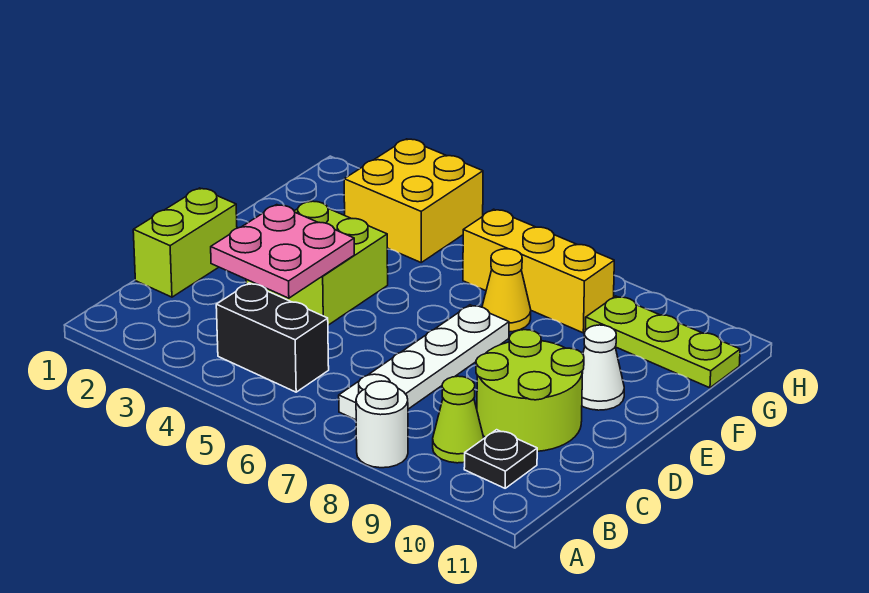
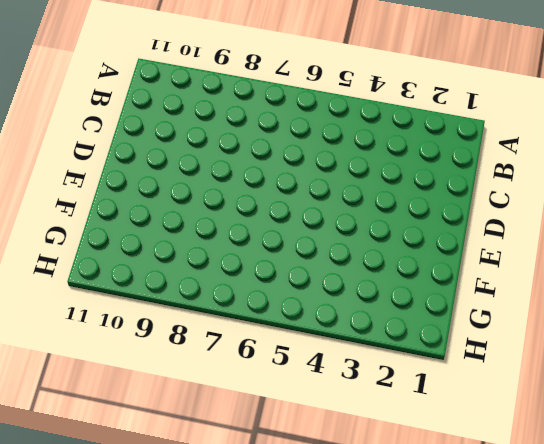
none -> white round brick A8 level 1
none -> black brick B4:B5 level 1
none -> white plate B7:E7 level 1

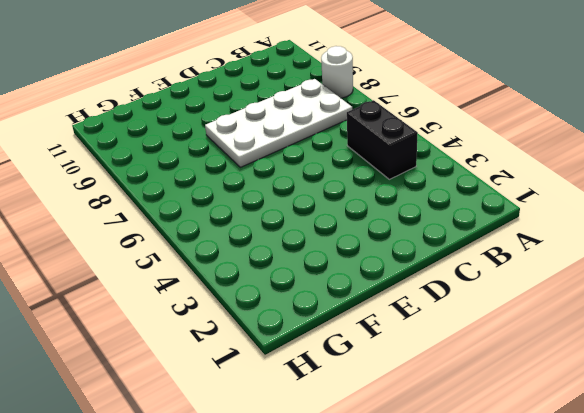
white plate B7:E8 level 1 -> white plate B7:E7 level 1
none -> lime cone B9 level 1
none -> black plate B10 level 1
none -> lime brick C1:D1 level 1

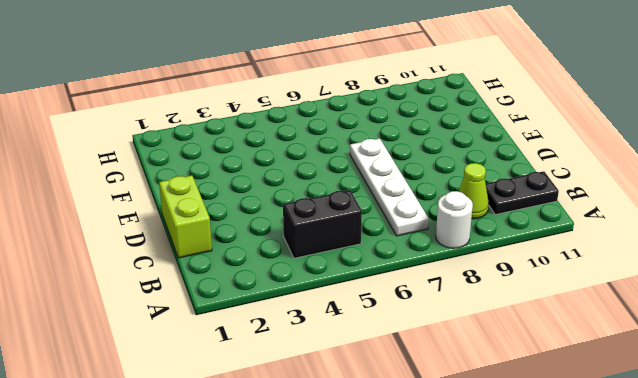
black plate B10:B11 level 1 -> black plate B10 level 1
none -> lime round brick C9:D10 level 1
none -> lime brick D3:E4 level 1
none -> white cone E10 level 1

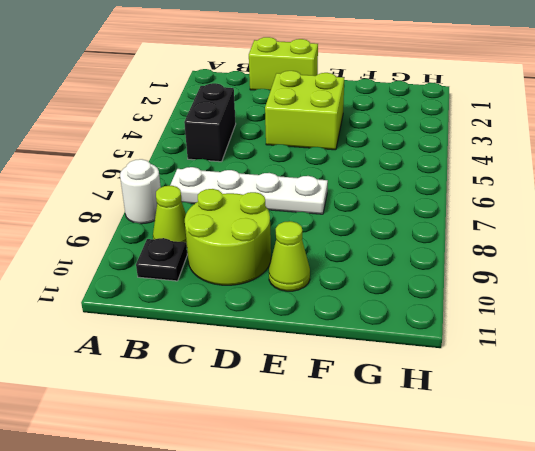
lime cone E10 level 1 -> white cone E10 level 1
none -> yellow cone F7 level 1
none -> yellow brick G3:H4 level 1
none -> yellow brick G6:G8 level 1

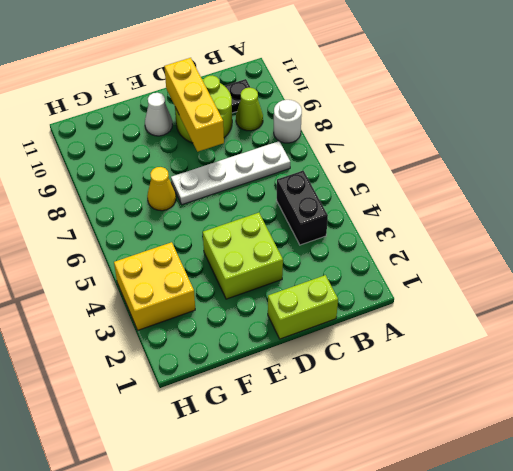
yellow brick D8:D10 level 2 -> yellow brick G6:G8 level 1
none -> lime plate G9:G11 level 1
none -> pink plate C3:D4 level 2

